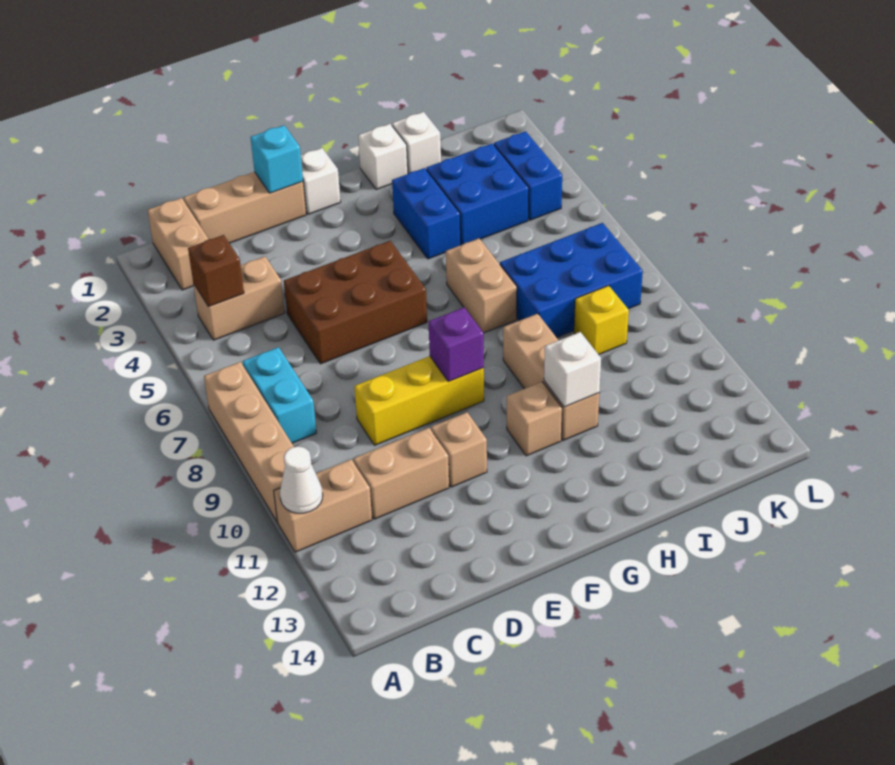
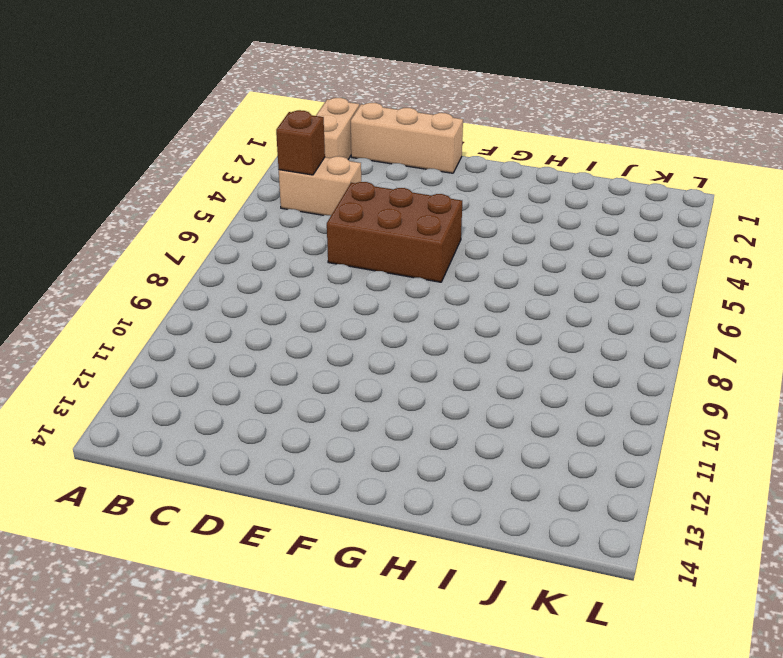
none -> tan brick A7:A10 level 1
none -> tan brick A11:B11 level 1
none -> cyan brick B7:B8 level 1

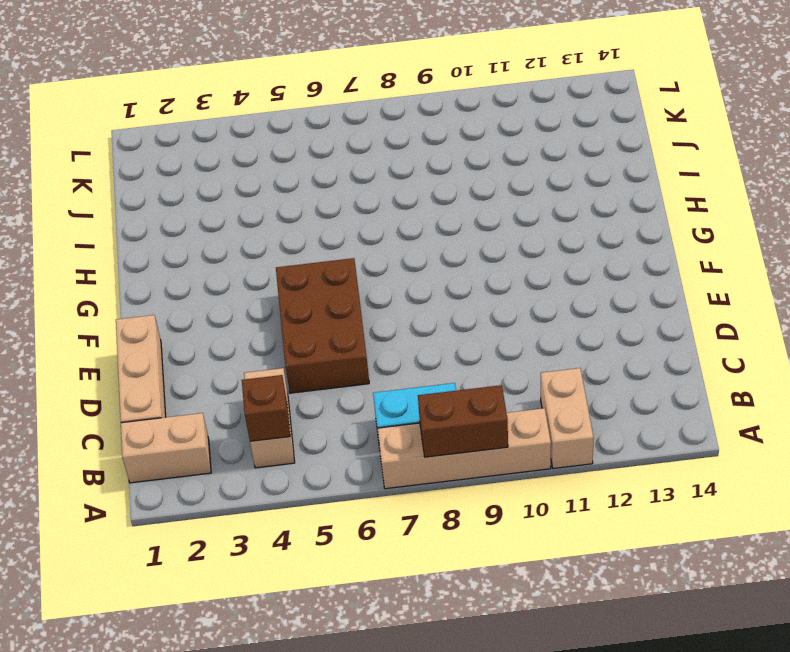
brown brick A8:A9 level 2 -> none
none -> tan brick C11:D11 level 1
none -> yellow brick D9:F9 level 1
none -> tan brick E11 level 1

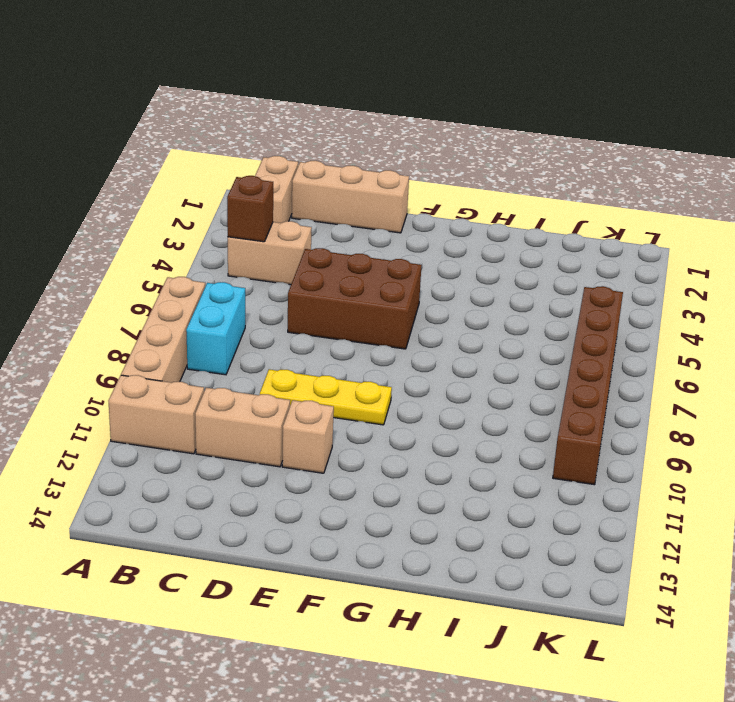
yellow plate D9:F9 level 1 -> yellow brick D9:F9 level 1
brown brick K5:K10 level 1 -> blue brick I7:K8 level 1
none -> white brick F1 level 1
none -> tan brick G11 level 1
none -> white brick H1 level 1

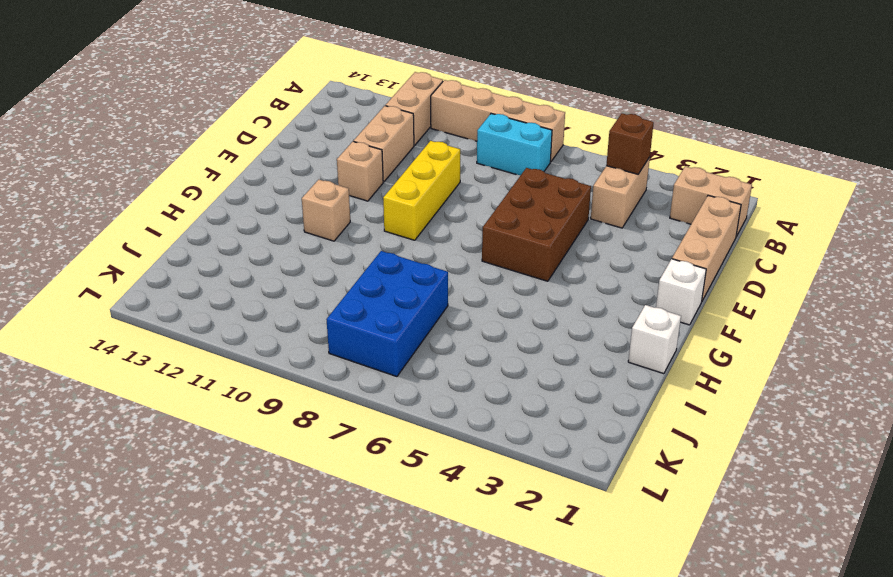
none -> blue brick H3:H4 level 1
none -> tan brick H6:H7 level 1
none -> tan brick H9:H11 level 1

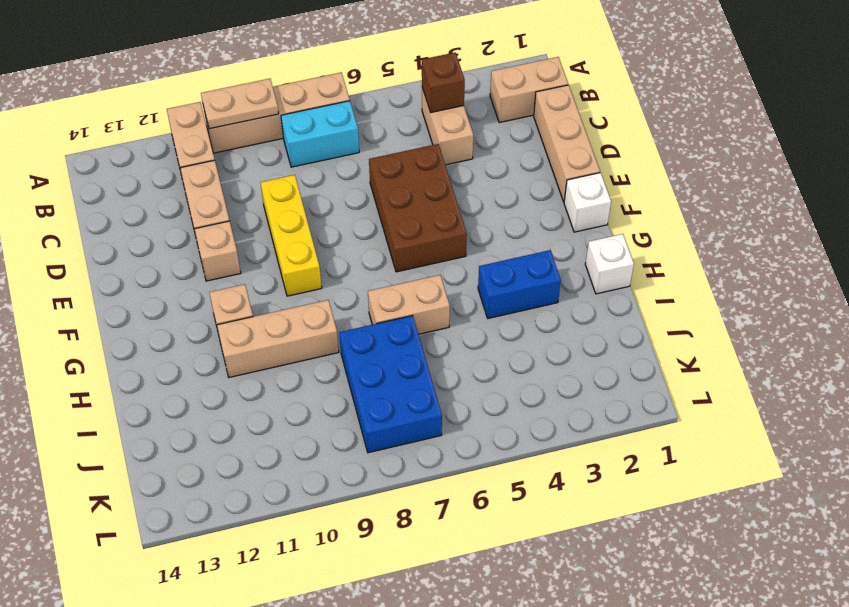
tan plate A9:A10 level 2 -> none
none -> white brick I1 level 1
none -> blue brick I3:J4 level 1
none -> yellow brick J9 level 1

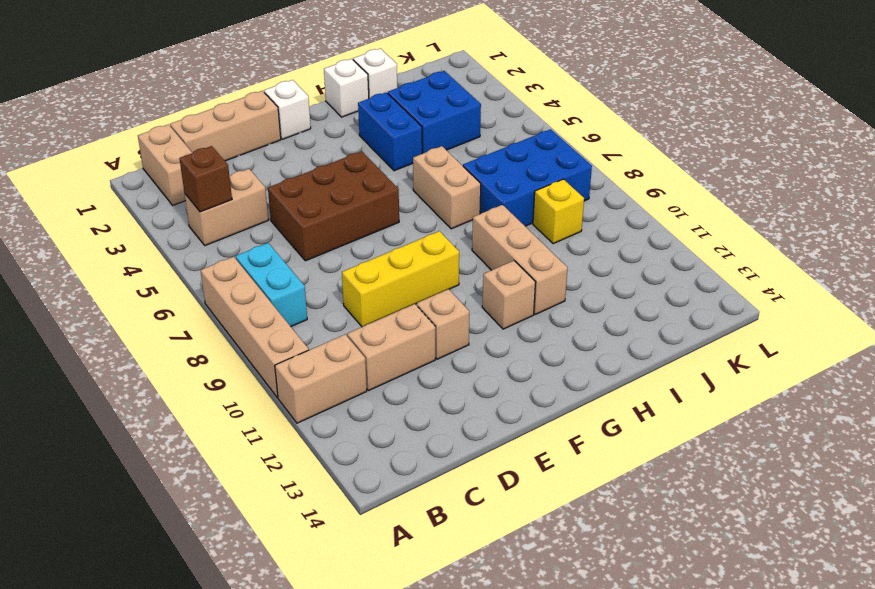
none -> blue brick K3:K4 level 1
none -> white cone A11 level 2
none -> cyan brick E1 level 2

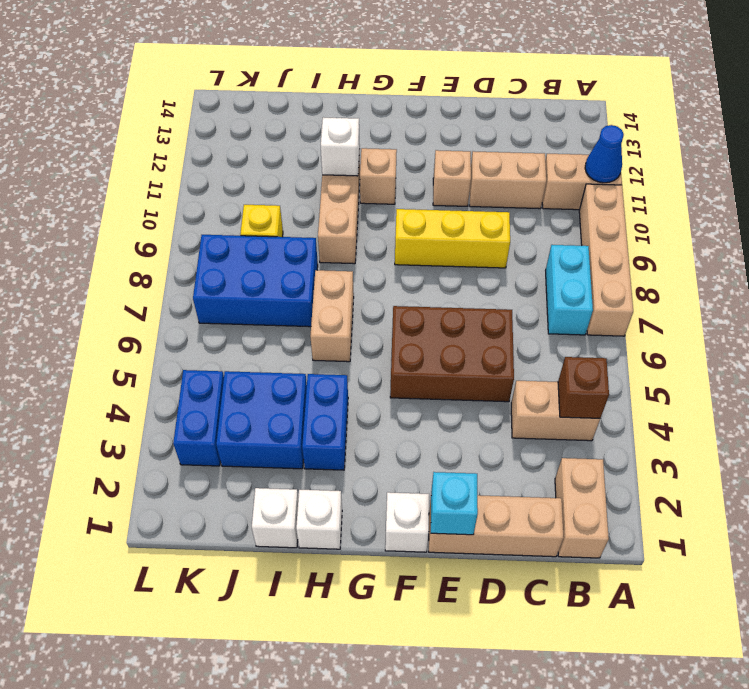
blue cone A11 level 2 -> white cone A11 level 2
none -> purple brick F9 level 2

